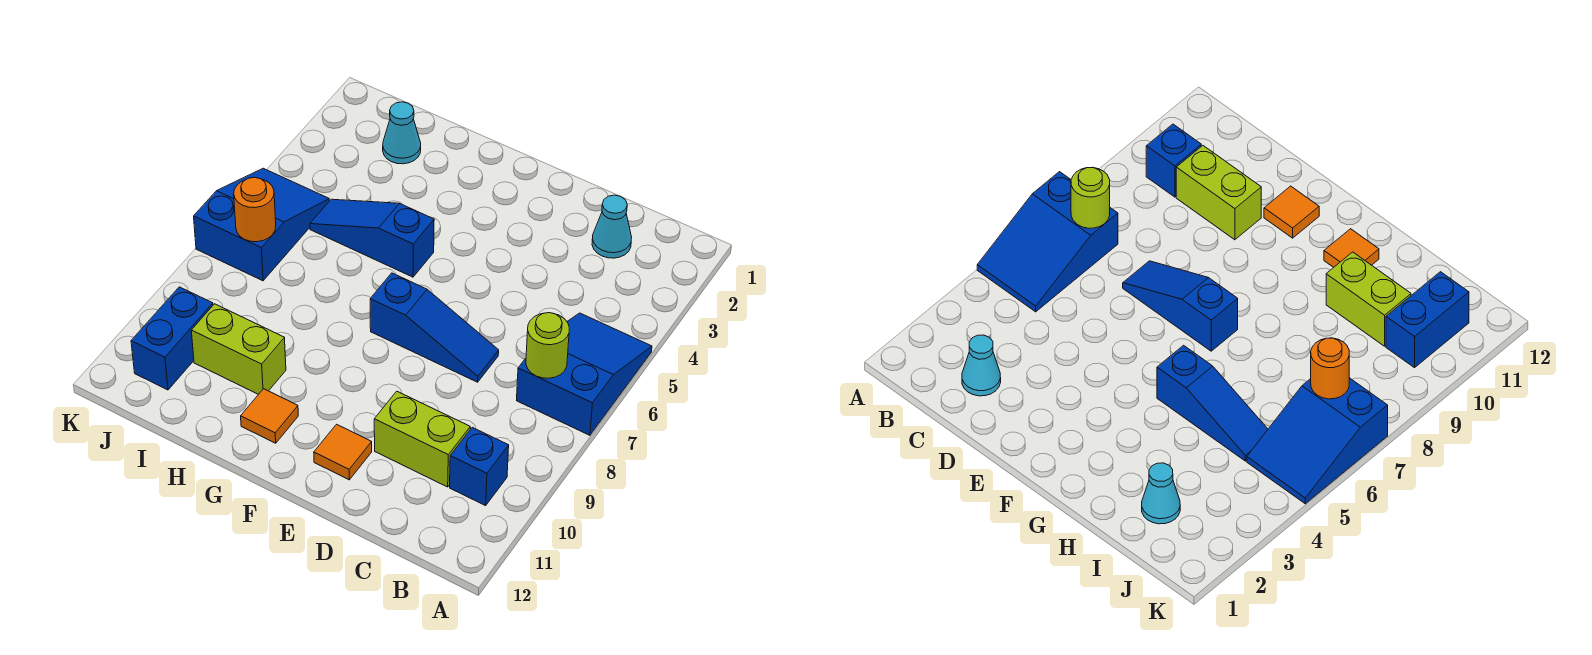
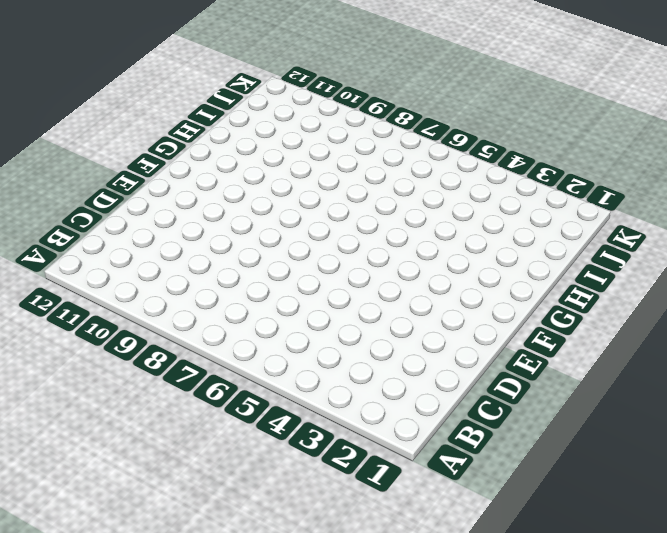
none -> blue slope A5:B7 level 1 top 7
none -> blue brick B10 level 1
none -> cyan cone C2 level 1

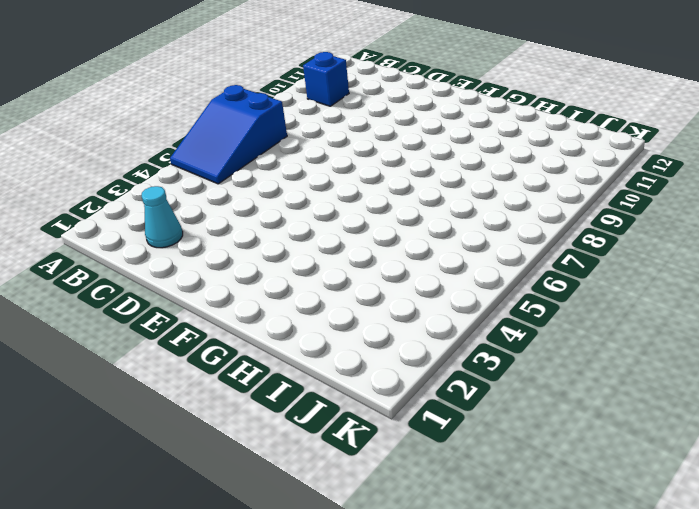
none -> lime brick C10:D10 level 1
none -> blue slope D7:F7 level 1 top F
none -> orange tile E11 level 1

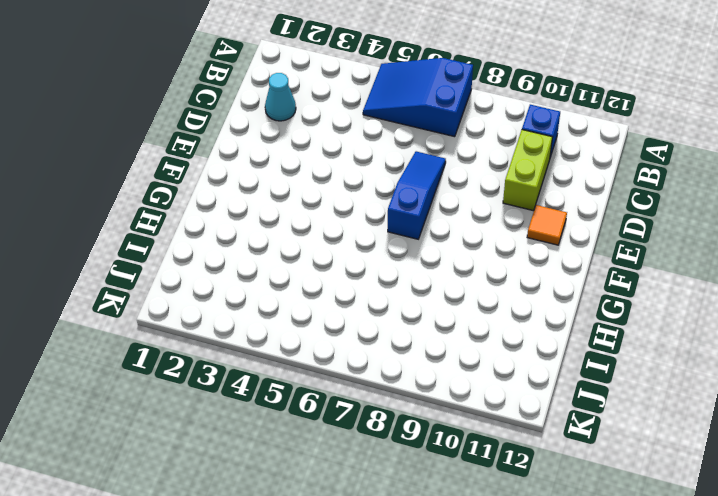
none -> blue slope G5:I5 level 1 top G
none -> orange tile G11 level 1
none -> lime brick H10:I10 level 1

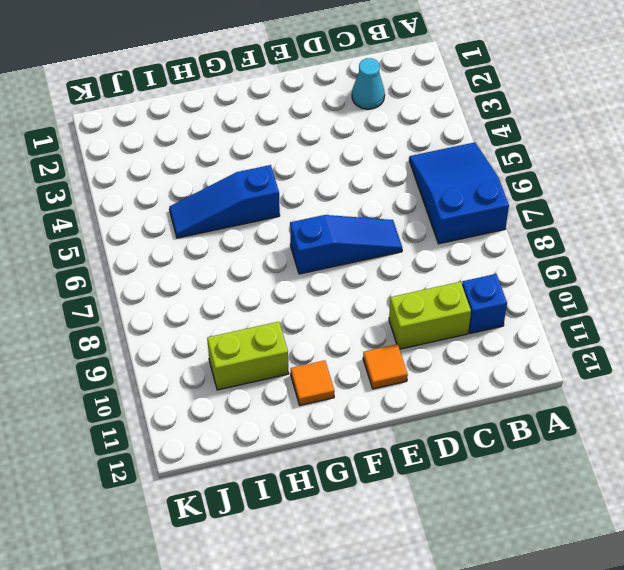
none -> cyan cone I2 level 1
none -> blue slope J5:K7 level 1 top 7
none -> blue brick J10:J11 level 1

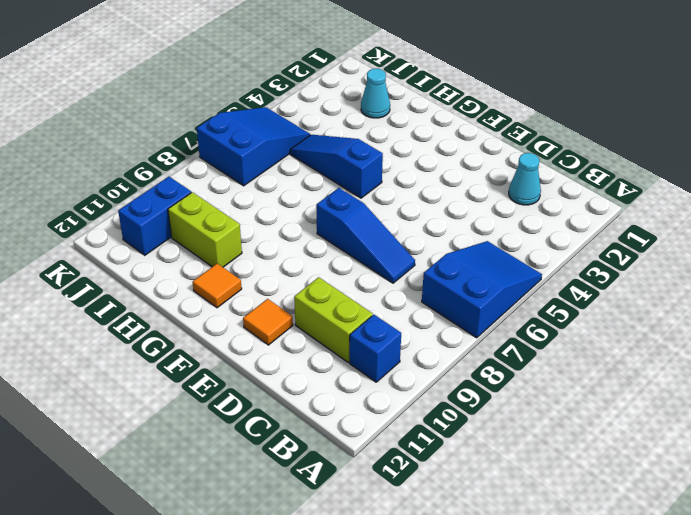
none -> lime round brick B7 level 2
none -> orange round brick J7 level 2

